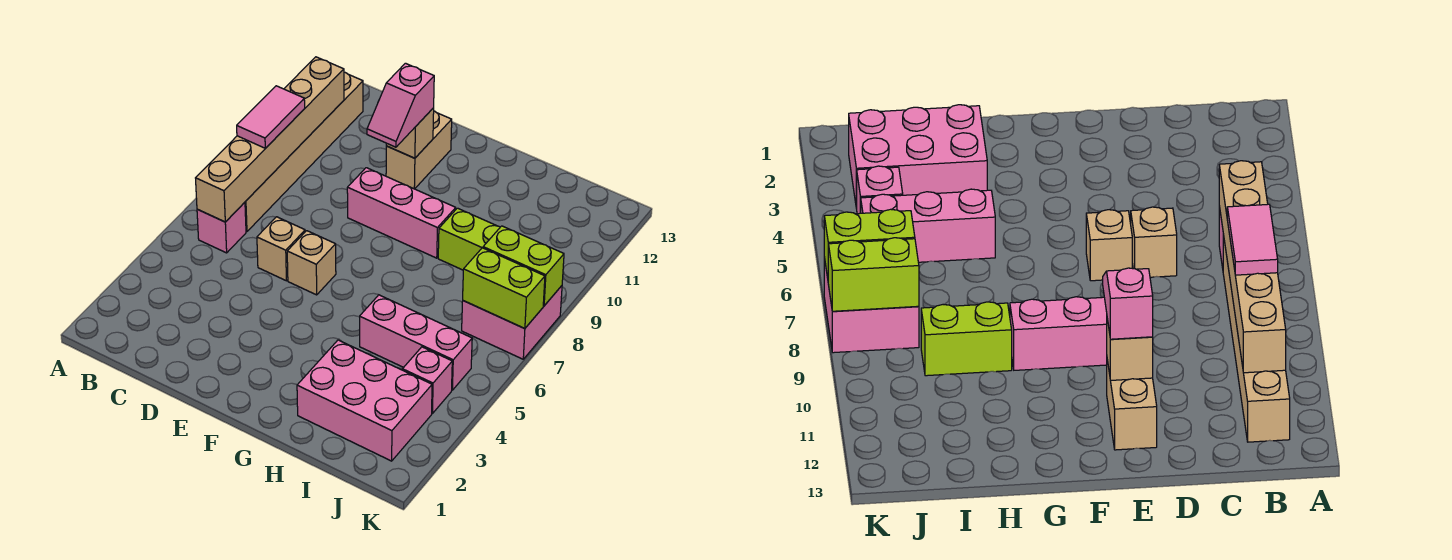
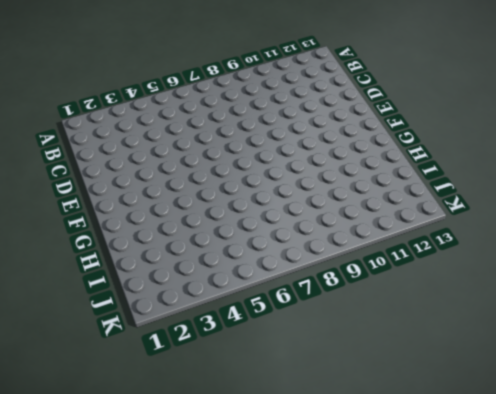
none -> pink brick B6 level 1
none -> tan brick B7:B12 level 1
none -> tan brick D6 level 1

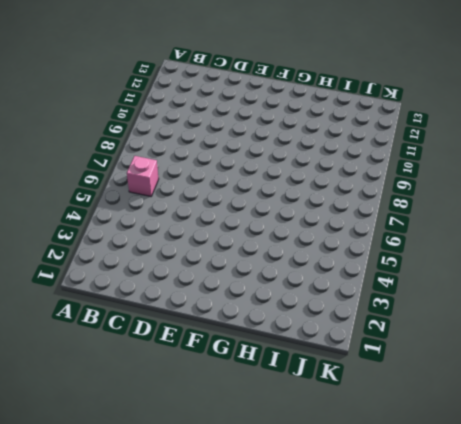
none -> tan brick B7:B12 level 1
none -> tan brick D6 level 1
none -> tan brick E6 level 1

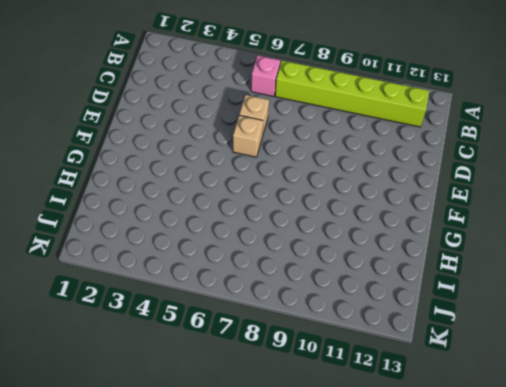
lime brick B7:B12 level 1 -> tan brick B7:B12 level 1
none -> pink brick E9:G9 level 1
none -> tan brick E11:E12 level 1
none -> pink brick H2:J3 level 1

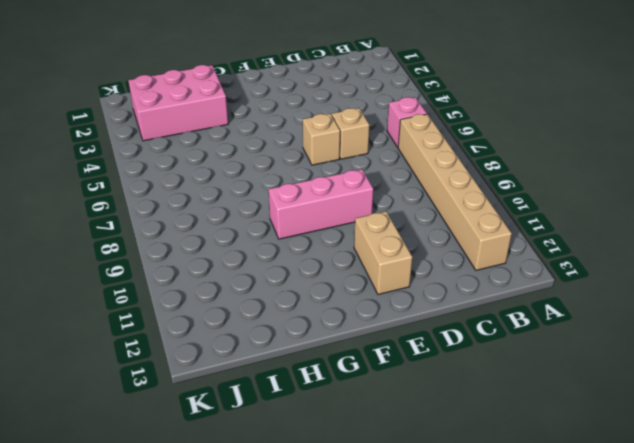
none -> pink brick H5:J5 level 1
none -> lime brick H9:I9 level 1
none -> pink brick J4 level 1

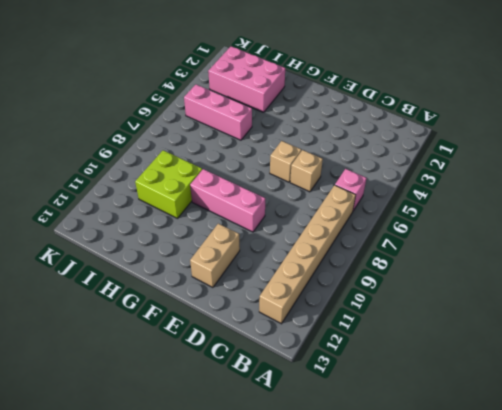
lime brick H9:I10 level 1 -> lime brick H9:I9 level 1
none -> pink brick J4 level 1
none -> pink brick J7:K8 level 1
none -> tan brick B6:B11 level 2

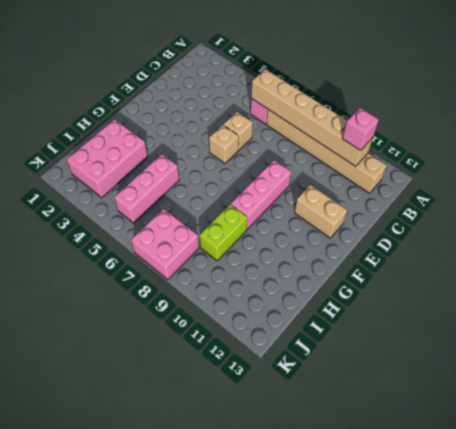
pink brick B11 level 3 -> pink brick J4 level 1
none -> tan brick E11 level 2
none -> lime brick J7:K7 level 2
none -> lime brick J8:K8 level 2

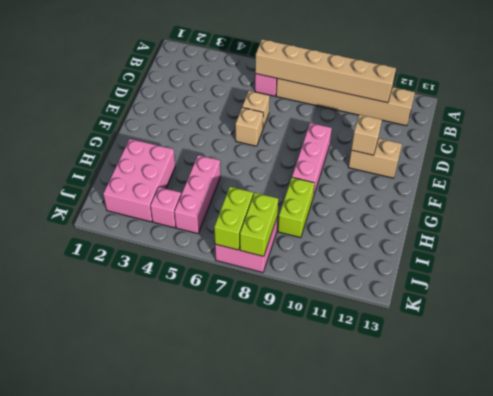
none -> pink tile B8:B9 level 3
none -> pink slope E10:E11 level 3 top 11

